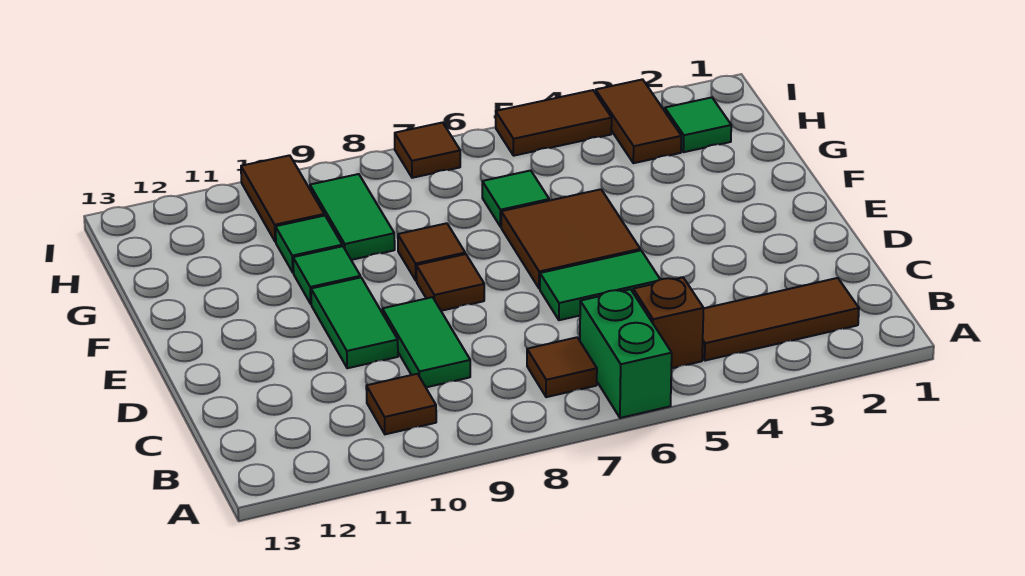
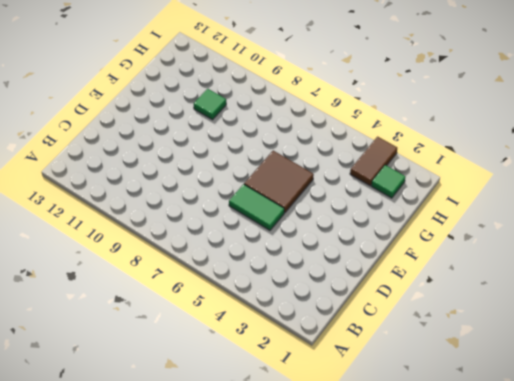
none -> green brick A6:B6 level 1
none -> brown tile B2:B4 level 1
none -> brown brick B5 level 1

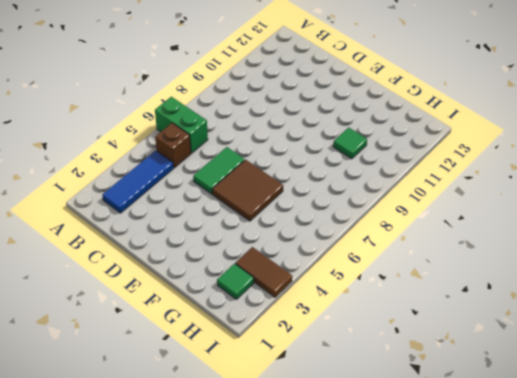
blue tile B2:B4 level 1 -> brown tile B2:B4 level 1
none -> brown tile B7 level 1
none -> brown tile B10 level 1
none -> green tile C9:D9 level 1

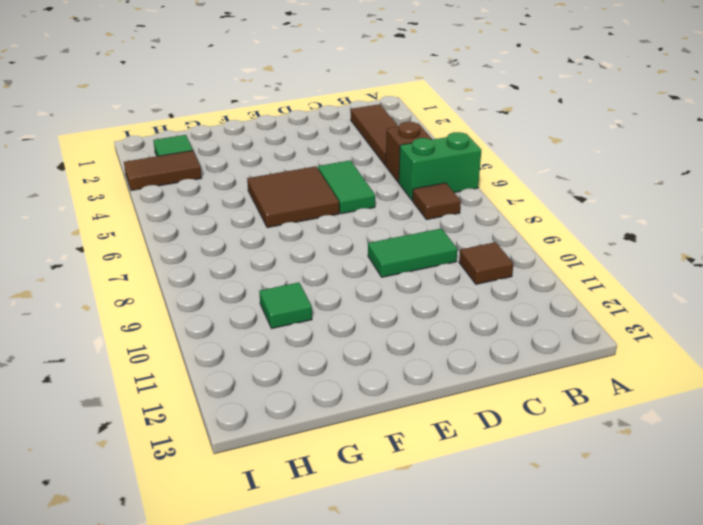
none -> green tile D10:E10 level 1
none -> brown tile E8 level 1
none -> brown tile F8 level 1

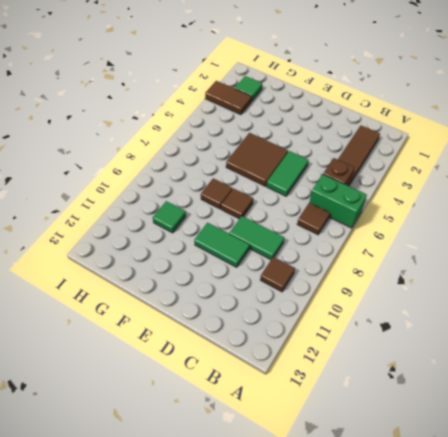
none -> green tile F10 level 1
none -> green tile G6 level 1
none -> green tile G9:H9 level 1

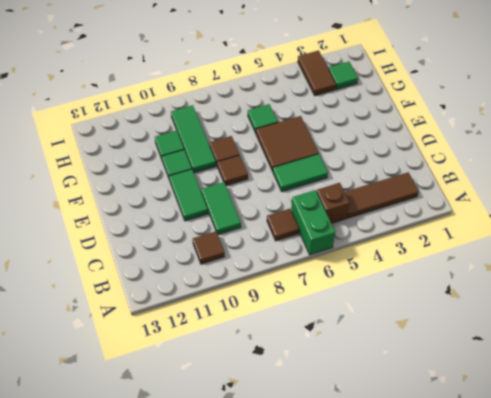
green tile F9:H9 level 1 -> green tile G9:H9 level 1
none -> brown tile H10:I10 level 1
none -> brown tile I4:I5 level 1
none -> brown tile I7 level 1

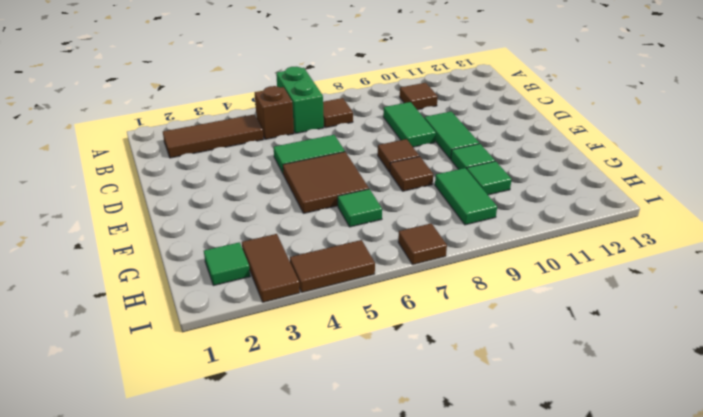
none -> brown tile H10:I10 level 1

